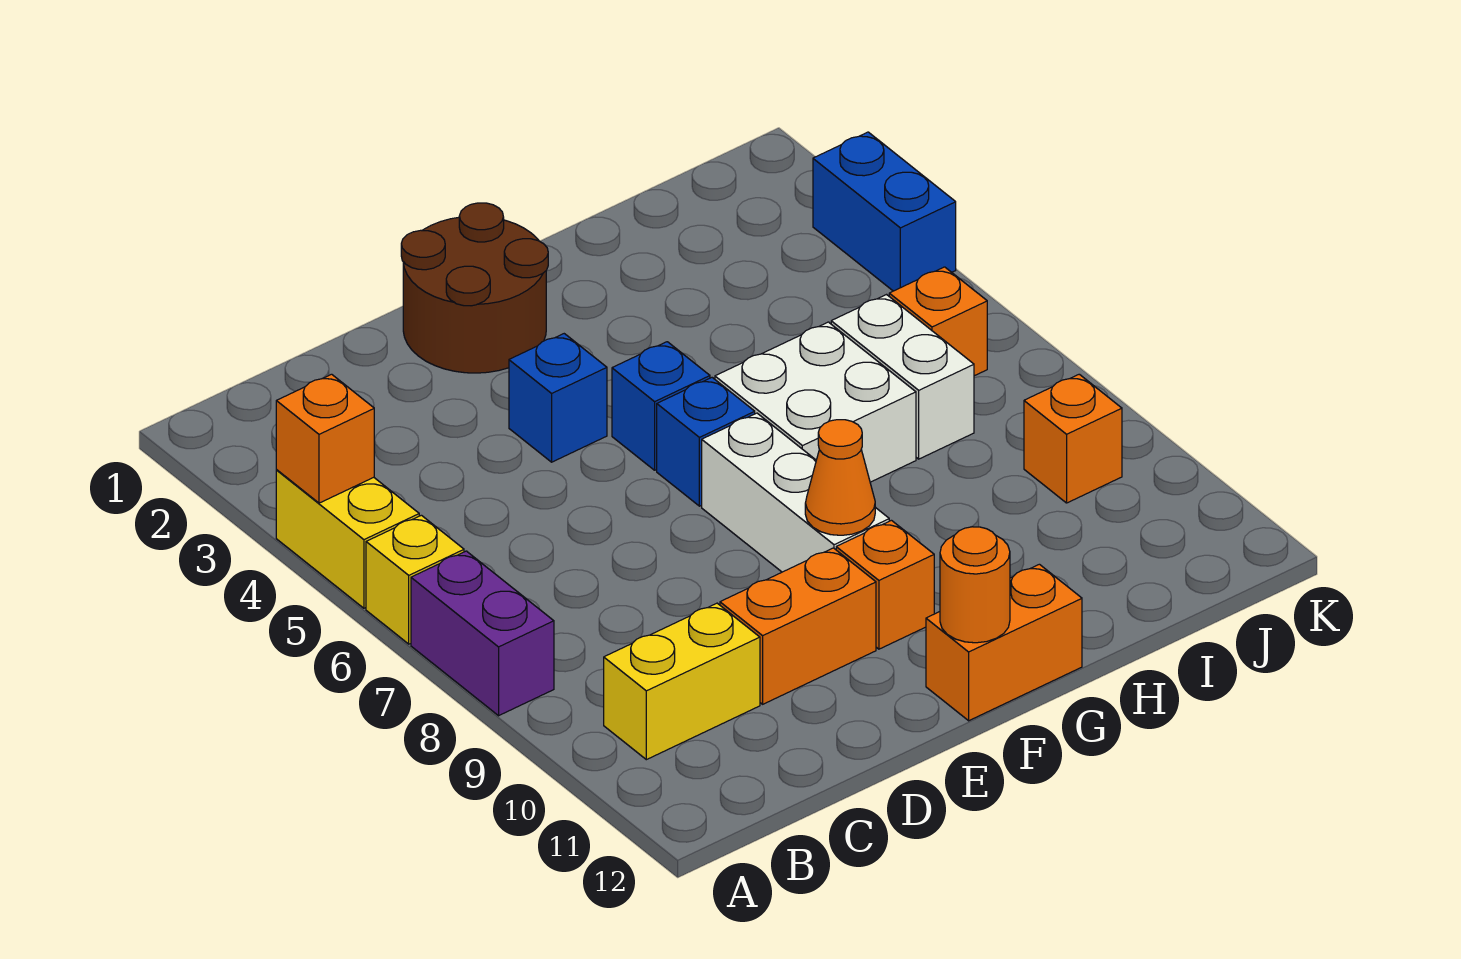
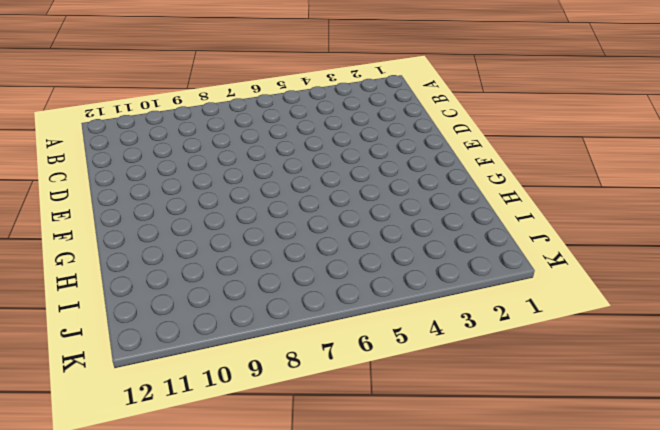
none -> yellow brick A4:A5 level 1
none -> yellow brick A6 level 1
none -> purple brick A7:A8 level 1

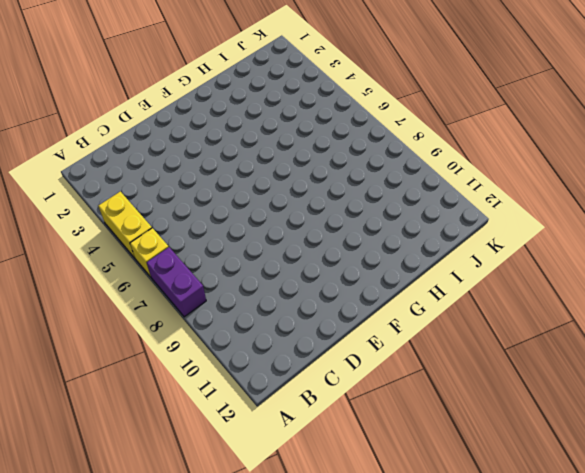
none -> yellow brick B10:C10 level 1
none -> orange brick D10:E10 level 1
none -> brown round brick E1:F2 level 1

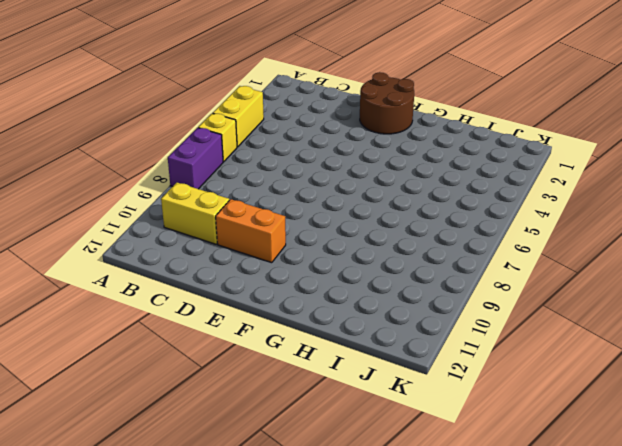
none -> blue brick E4 level 1
none -> blue brick F5 level 1
none -> blue brick F6 level 1

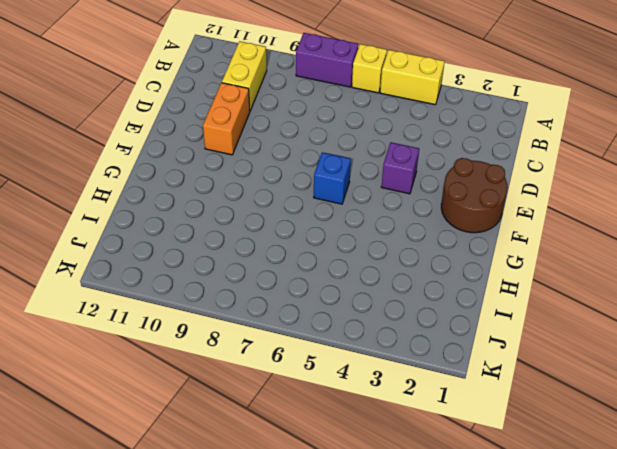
purple brick E4 level 1 -> blue brick E4 level 1
none -> blue brick F5 level 1
none -> white brick F7:F9 level 1
none -> orange brick F10 level 1

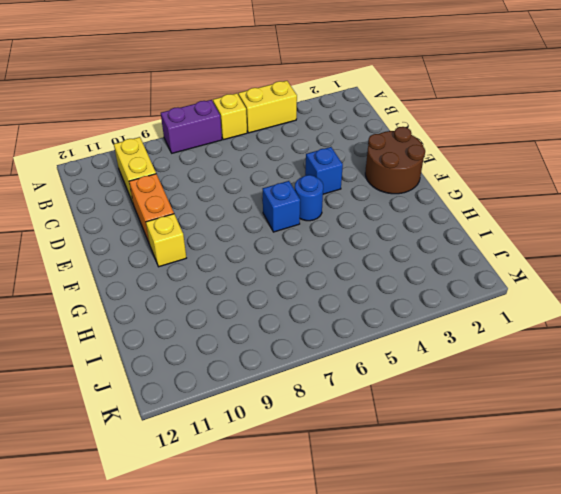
blue round brick F5 level 1 -> blue brick F5 level 1
yellow brick F10 level 1 -> orange brick F10 level 1
none -> white brick F7:F9 level 1
none -> orange brick F12:G12 level 1
none -> white brick G6:H7 level 1

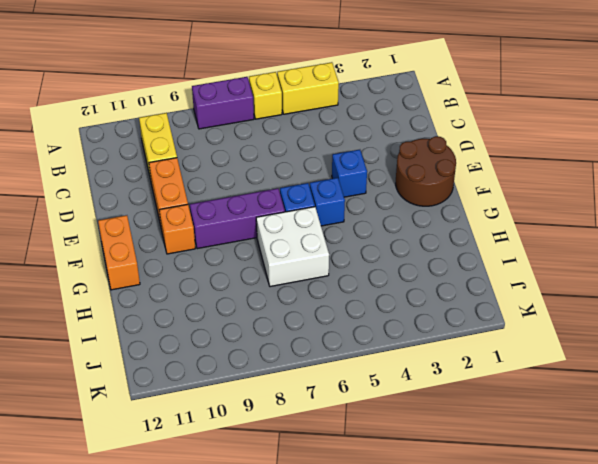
purple brick F7:F9 level 1 -> white brick F7:F9 level 1
none -> white brick I6:I7 level 1
none -> orange brick J6 level 1
none -> orange brick J9 level 1

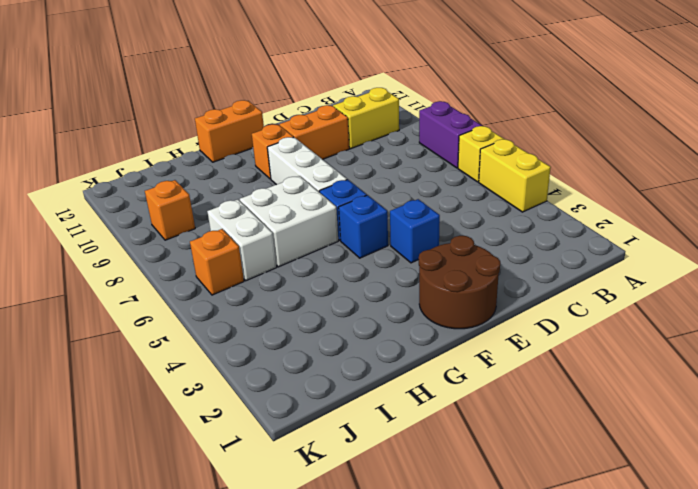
none -> blue brick K3:K4 level 1
none -> orange brick A4 level 2
none -> orange cone F9 level 2

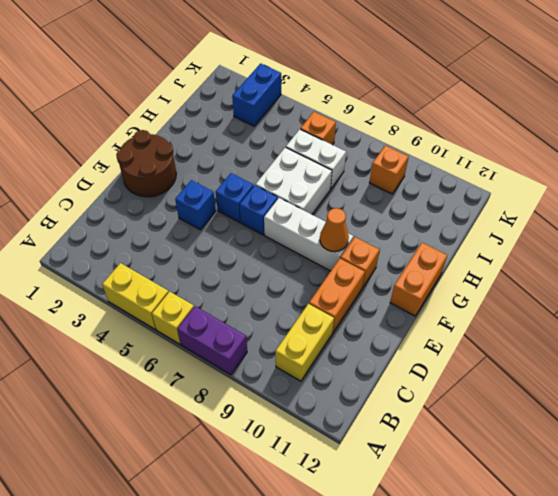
blue brick J3:K3 level 1 -> blue brick K3:K4 level 1
none -> orange brick A4 level 2
none -> orange round brick F12 level 2

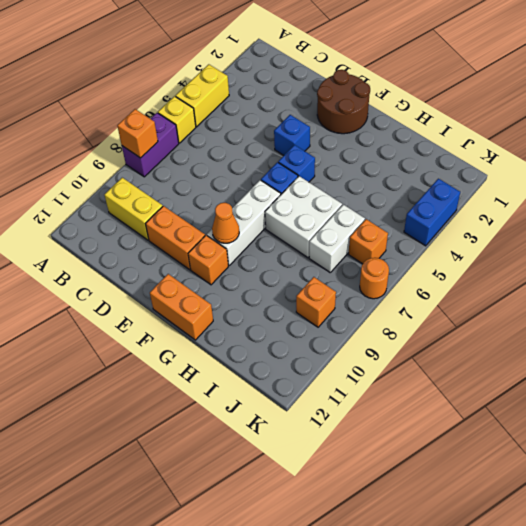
orange brick A8 level 2 -> orange brick A4 level 2
orange round brick K7 level 1 -> orange round brick F12 level 2

